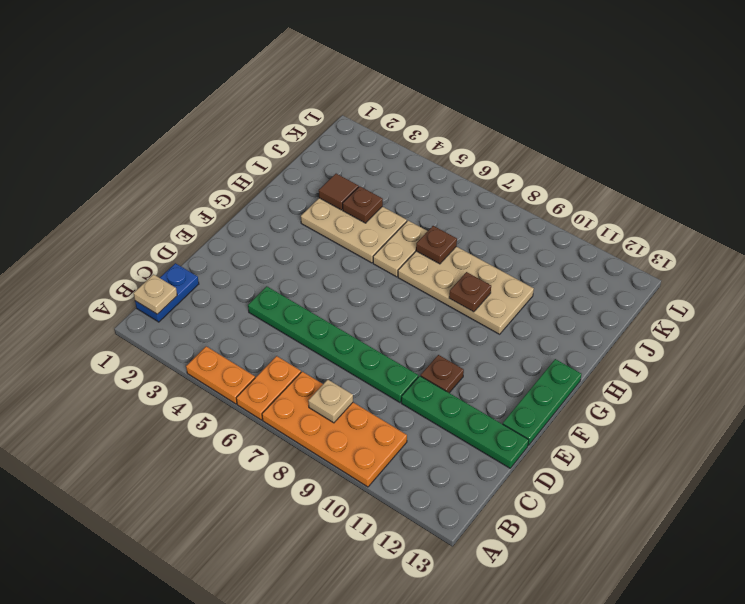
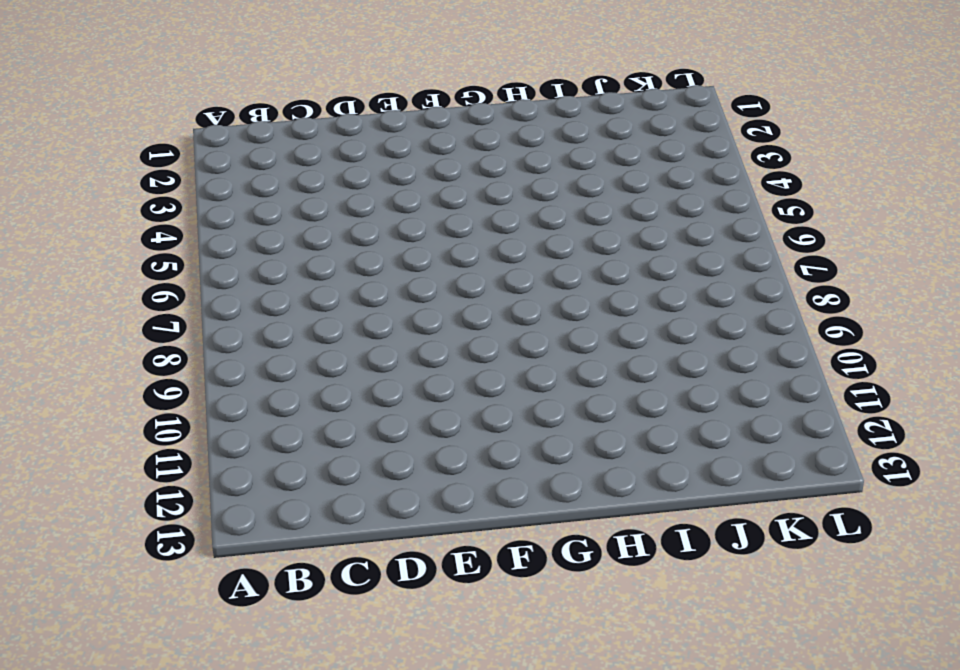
none -> orange plate A4:A5 level 1
none -> orange plate A6:B6 level 1
none -> orange plate A7:B10 level 1

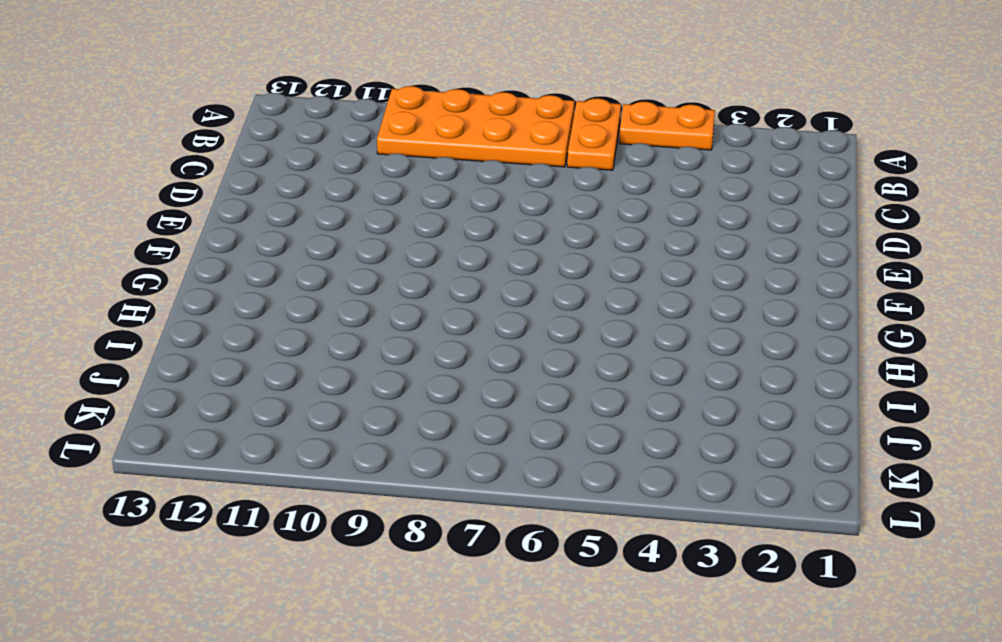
none -> blue plate B1:C1 level 1
none -> green plate D4:D9 level 1
none -> green plate D10:D13 level 1

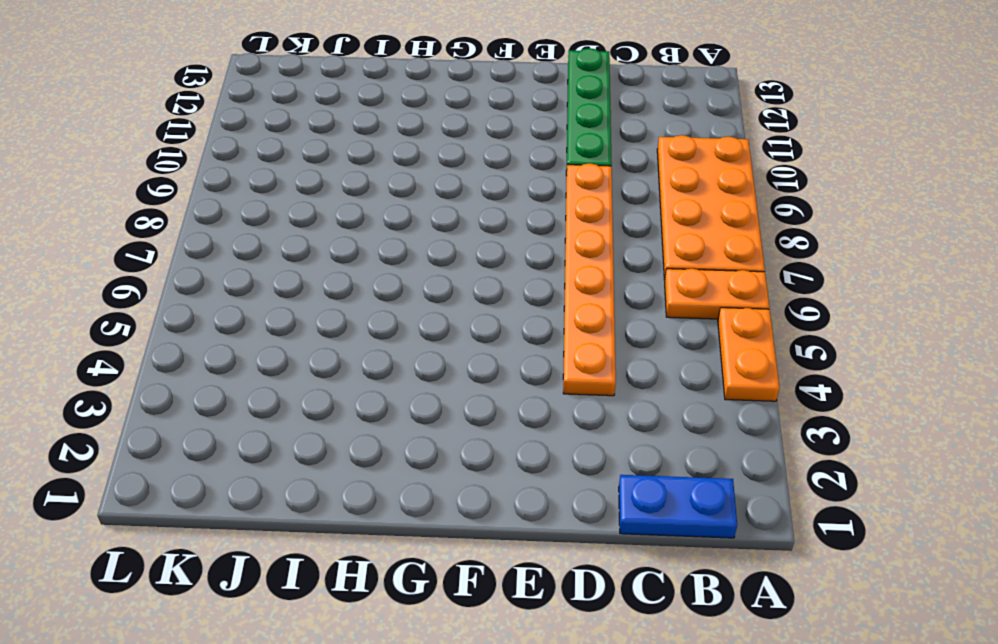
orange plate D4:D9 level 1 -> green plate D4:D9 level 1
none -> brown plate E10 level 1
none -> green plate E13:G13 level 1
none -> tan plate H3:I5 level 1

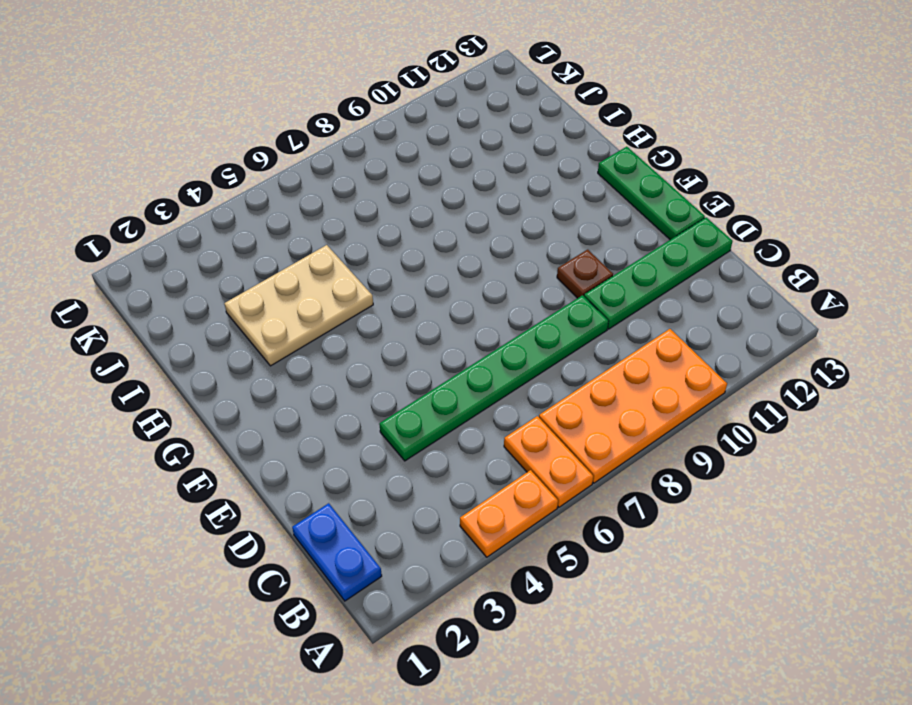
none -> tan plate H6:I6 level 1
none -> tan plate H7:I10 level 1
none -> tan plate B1 level 2

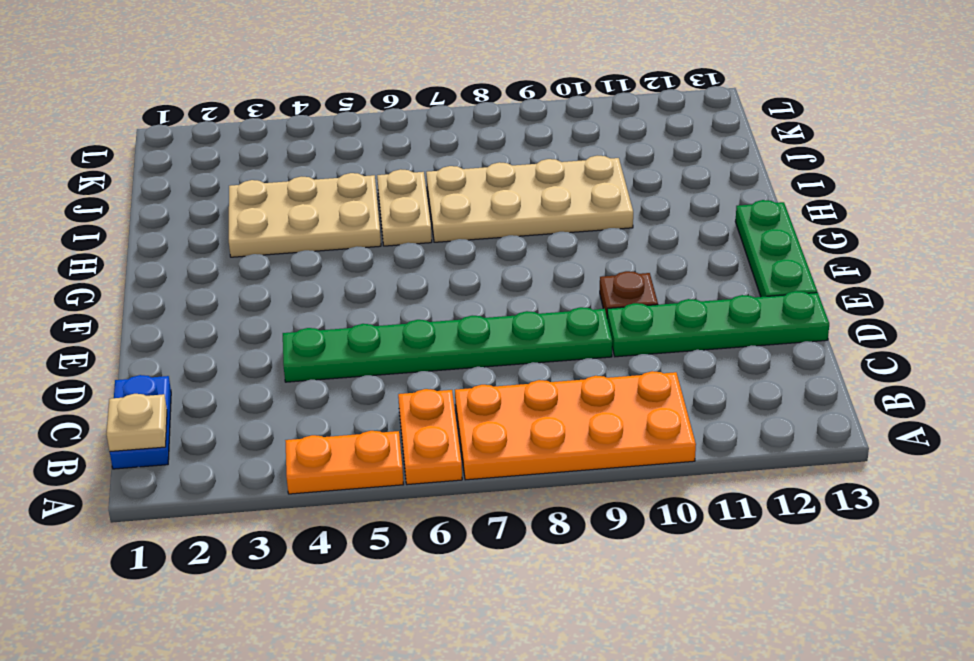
none -> tan plate B8 level 2
none -> brown plate H9 level 2
none -> brown tile I3 level 2

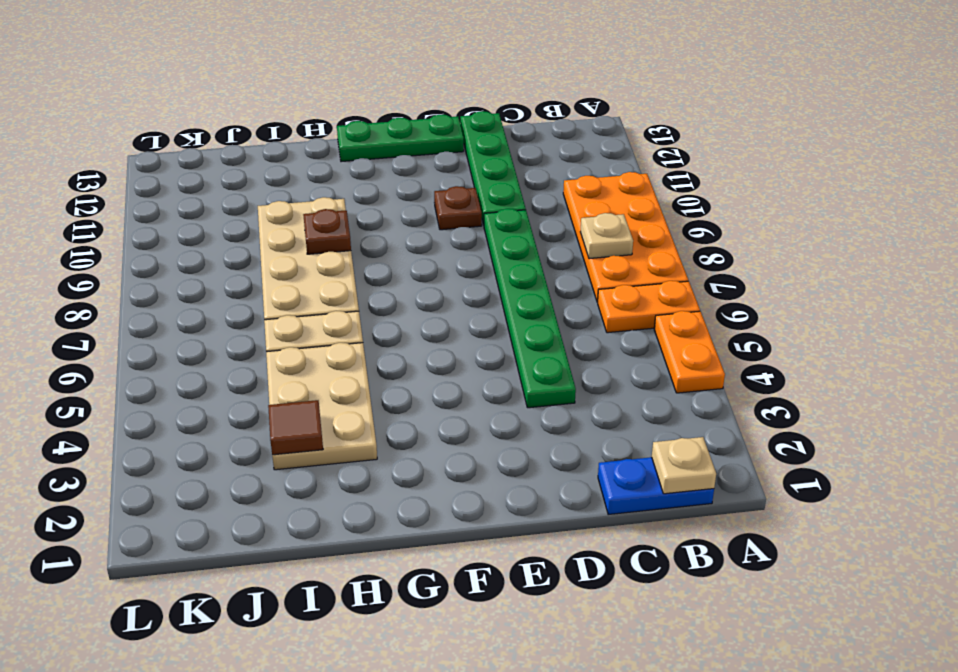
none -> brown plate I4 level 2
none -> brown plate I7 level 2

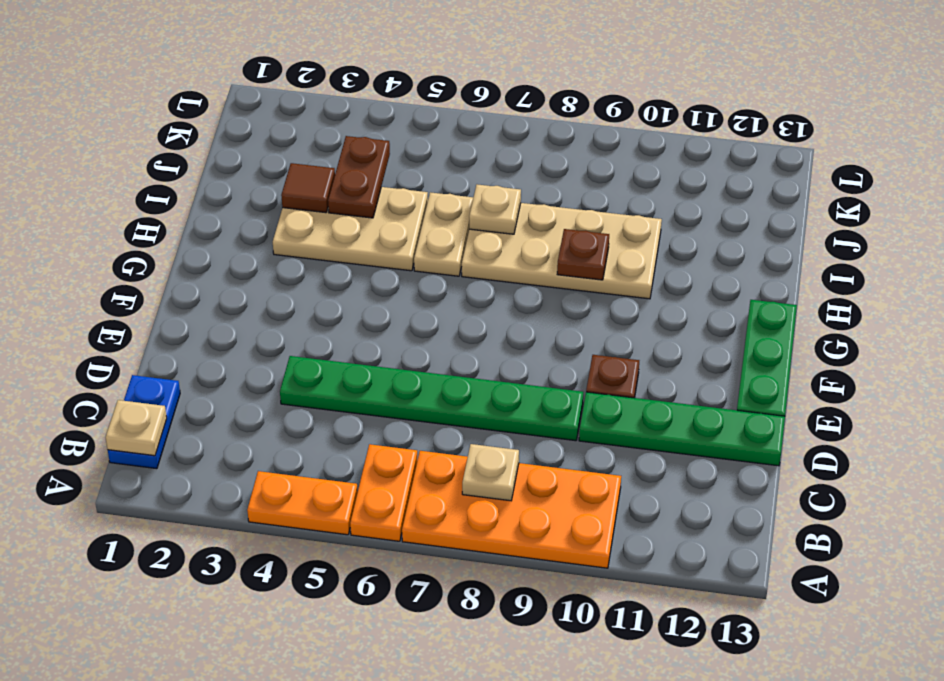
brown plate I4:J4 level 2 -> brown plate I4 level 2
tan plate I7 level 2 -> brown plate I7 level 2

